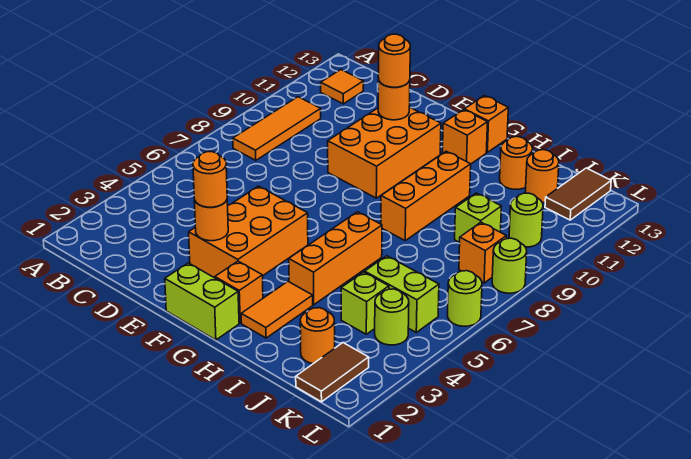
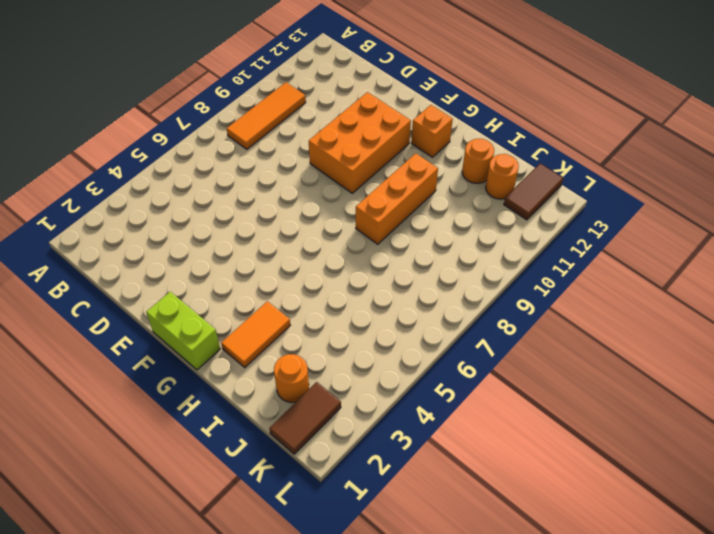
none -> orange tile B12 level 1
none -> orange brick E3:F5 level 1
none -> orange brick G2 level 1

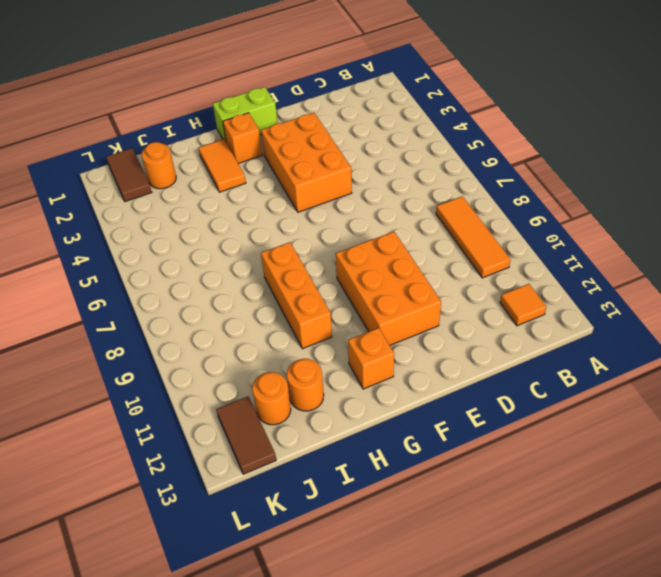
none -> orange brick G13 level 1
none -> orange brick H4:H6 level 1
none -> lime brick J4 level 1

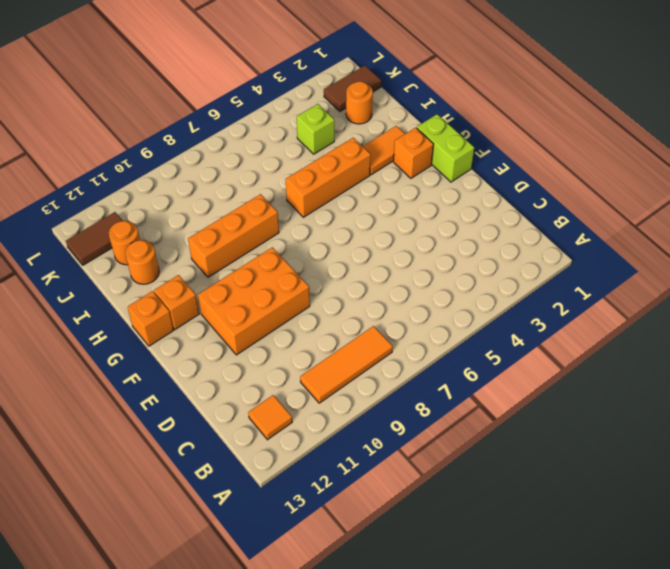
none -> orange brick E3:F5 level 1
none -> lime brick J5:K5 level 1
none -> lime brick J9 level 1

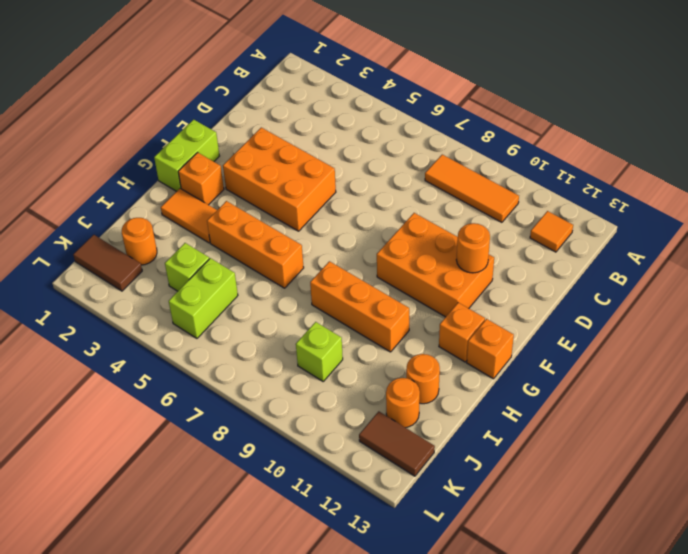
none -> lime round brick K4 level 1
none -> orange brick K8 level 1
none -> lime round brick K10 level 1

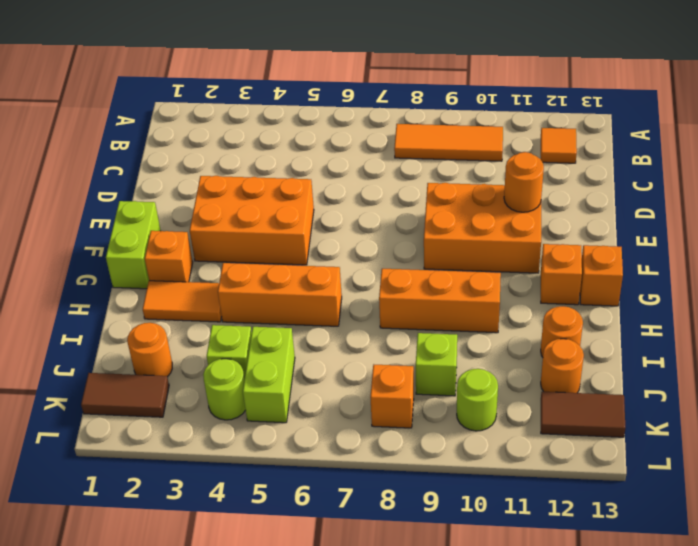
none -> lime round brick L6 level 1
none -> lime round brick L8 level 1
none -> orange round brick E3 level 2

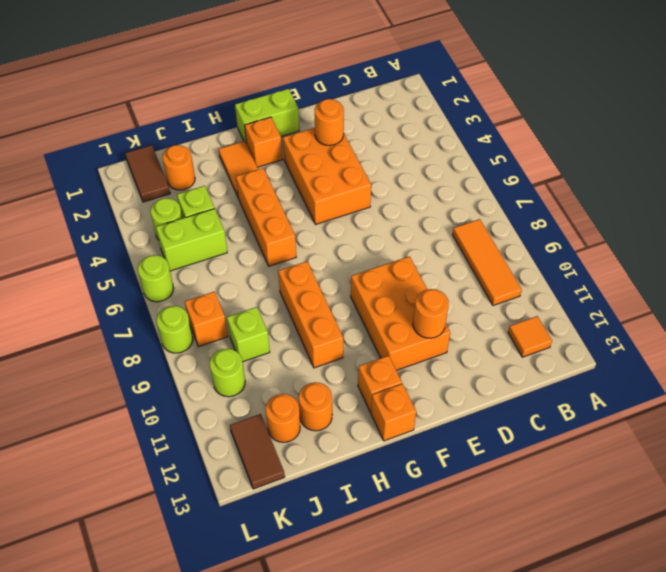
none -> orange round brick E3 level 3
none -> orange round brick E11 level 3

